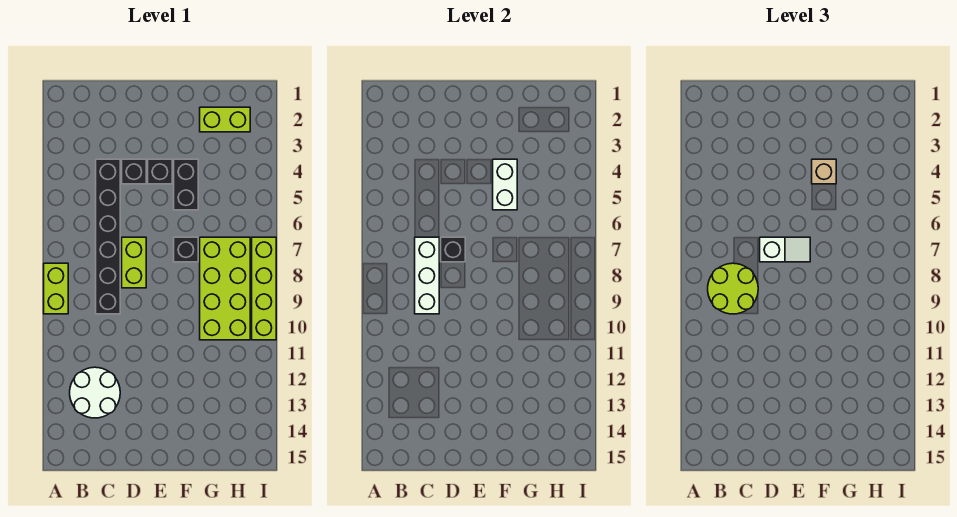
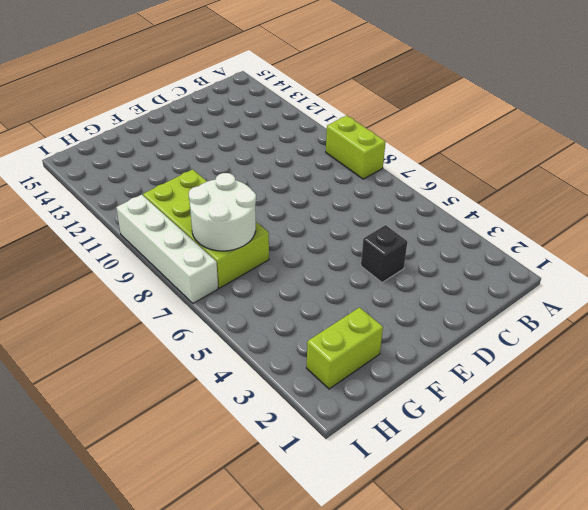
white round brick G7:H8 level 2 -> white round brick B12:C13 level 1
white brick I7:I10 level 1 -> lime brick I7:I10 level 1
none -> black brick C4:C9 level 1
none -> lime brick D7:D8 level 1
none -> black brick E4 level 1

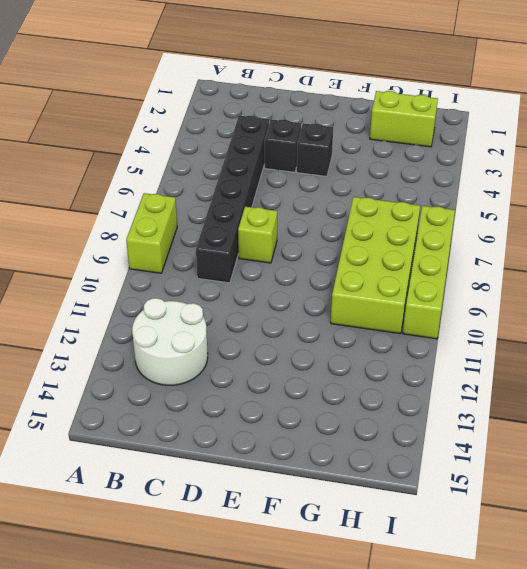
lime brick D8 level 1 -> lime brick D7:D8 level 1
none -> black brick F4:F5 level 1
none -> black brick F7 level 1
none -> white brick C7:C9 level 2

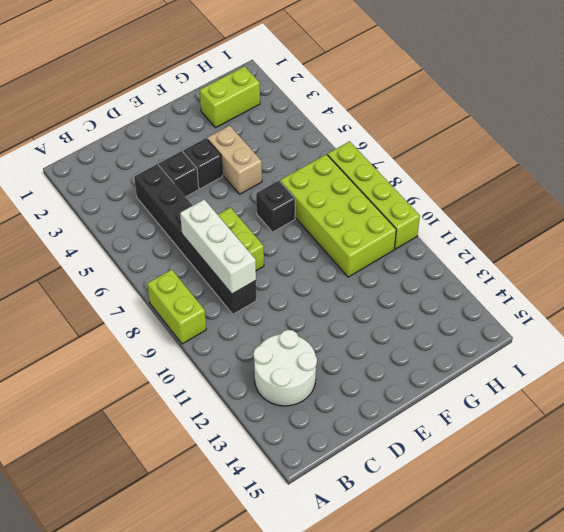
tan brick F4:F5 level 1 -> black brick F4:F5 level 1
none -> black brick D7 level 2
none -> white brick F4:F5 level 2
none -> lime round brick B8:C9 level 3

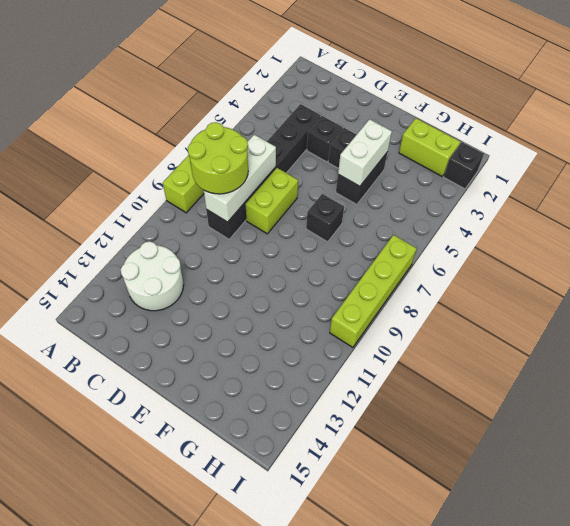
black brick I2 level 1 -> black brick D7 level 2
none -> lime brick G7:H10 level 1
none -> white slope D7:E7 level 3 top D
none -> tan brick F4 level 3

